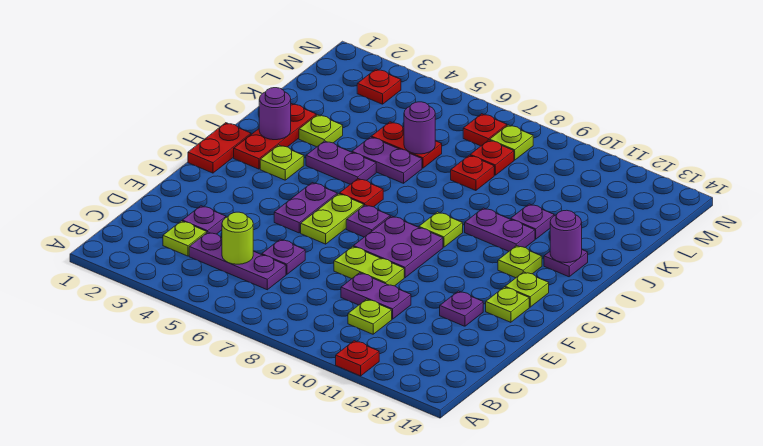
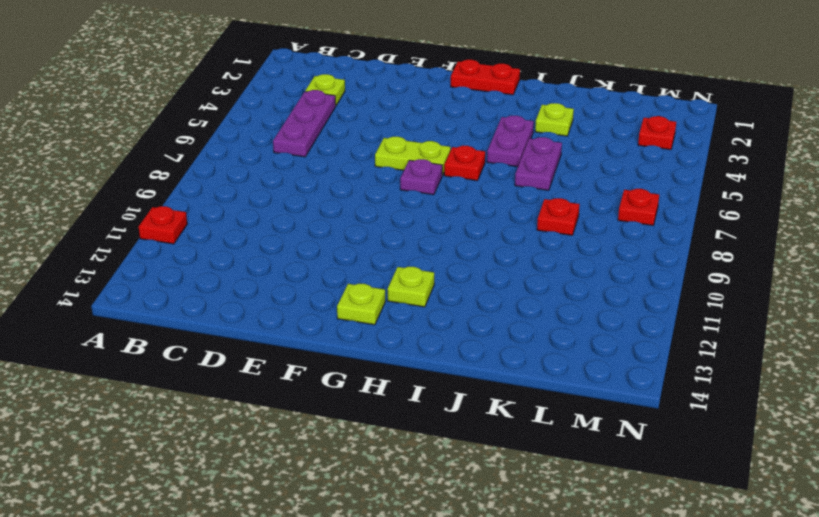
none -> lime plate C10 level 1
none -> purple plate D3 level 1
none -> purple plate D6 level 1
none -> purple plate D9:D10 level 1

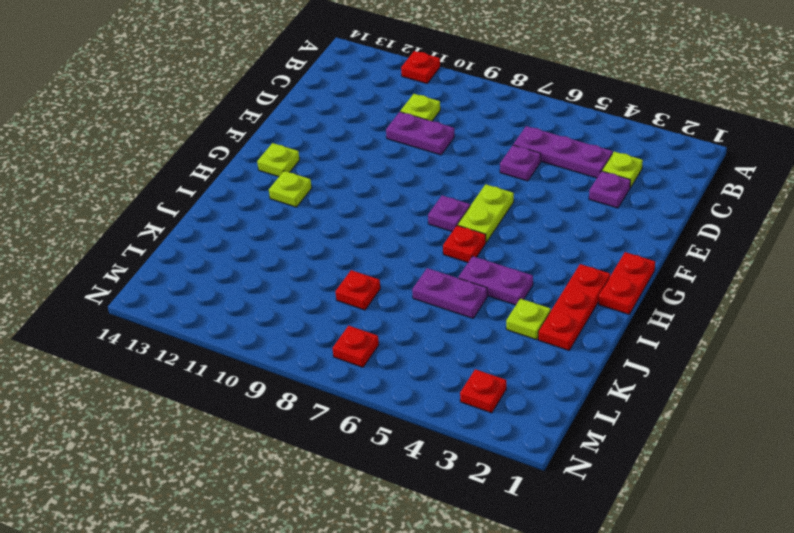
none -> lime plate E8:E9 level 1
none -> purple plate E12 level 1
none -> purple plate F5:G5 level 1
none -> purple plate F8:G9 level 1

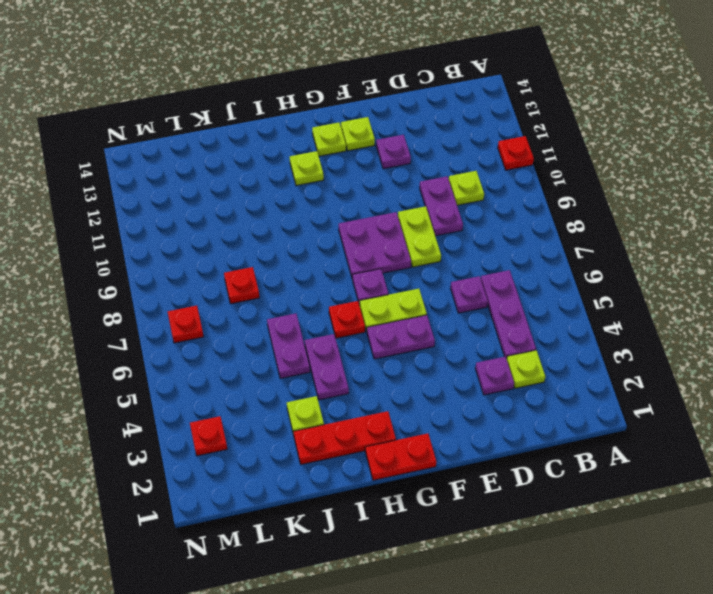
none -> lime plate H3 level 1
none -> lime plate H9 level 1
none -> purple plate I10:I11 level 1
none -> purple plate I13 level 1

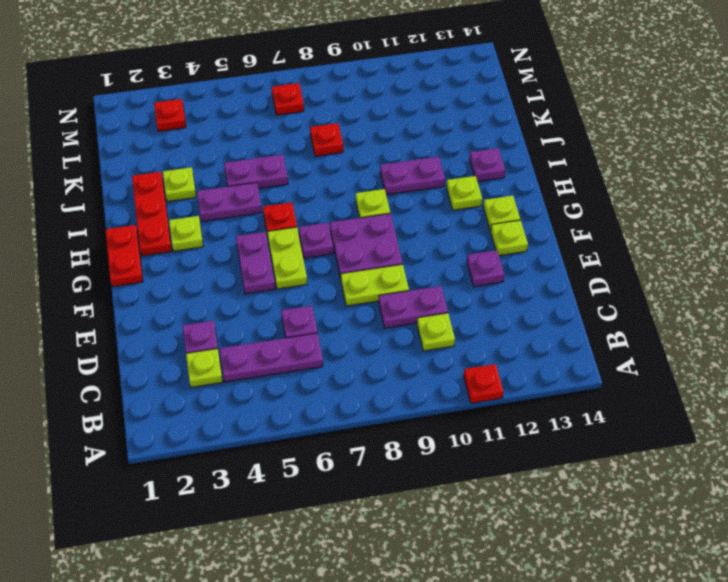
none -> purple plate J11 level 1
none -> red plate K5:K6 level 1
none -> red plate L8 level 1
none -> lime plate M8 level 1

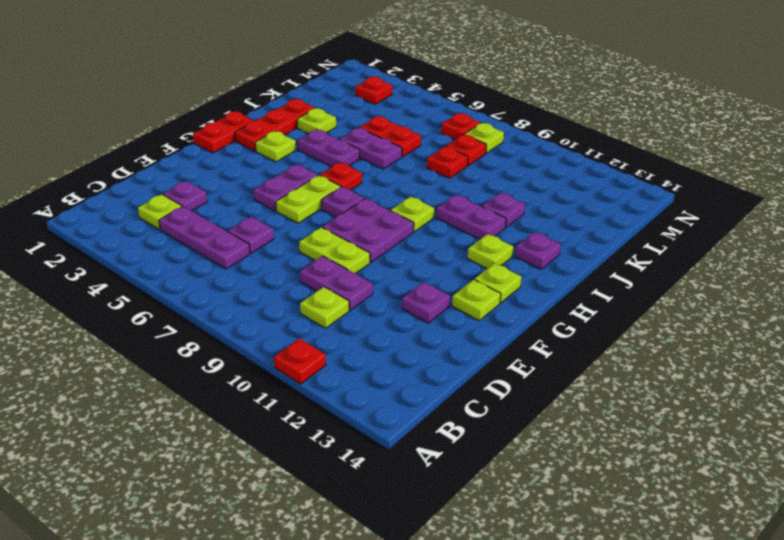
none -> lime round brick C5 level 2
none -> purple round brick I2 level 2
none -> purple round brick I13 level 2
none -> purple round brick K6 level 2

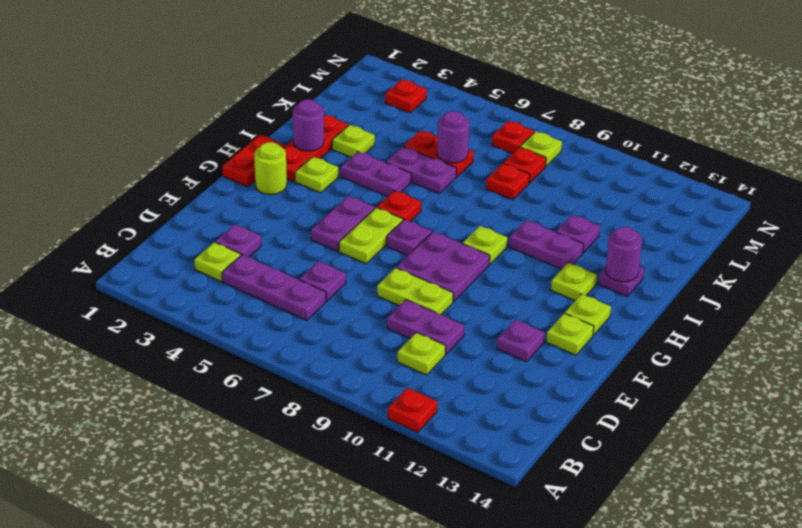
lime round brick G2 level 1 -> lime round brick C5 level 2

